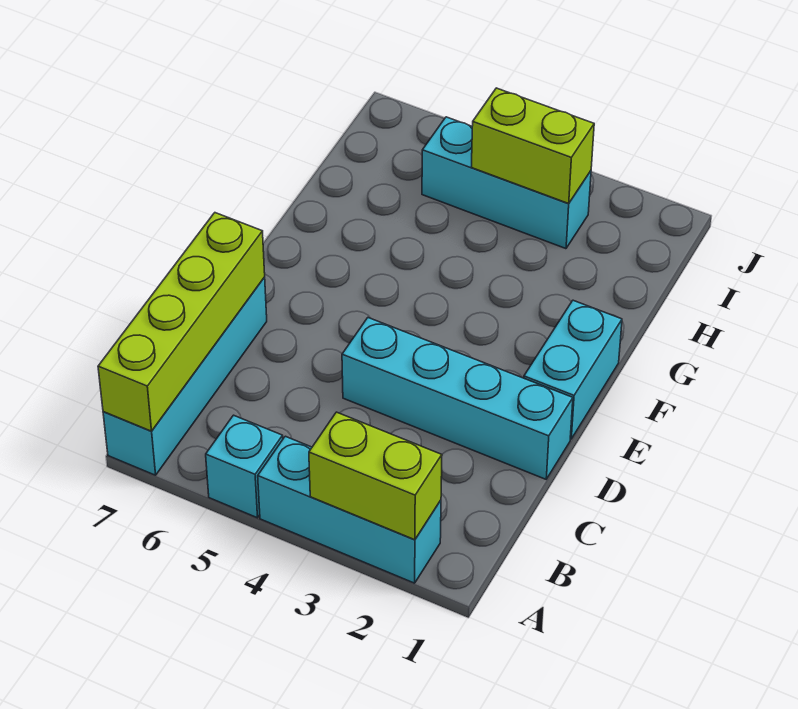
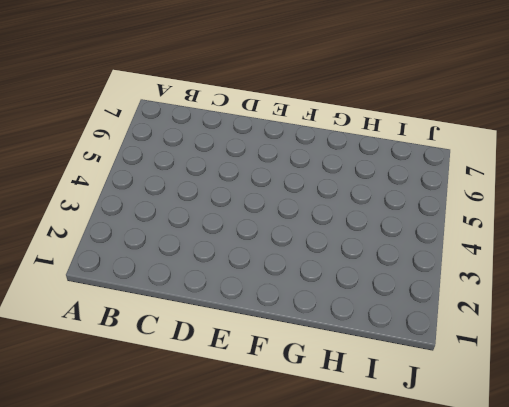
none -> cyan brick A2:A4 level 1
none -> cyan brick A5 level 1

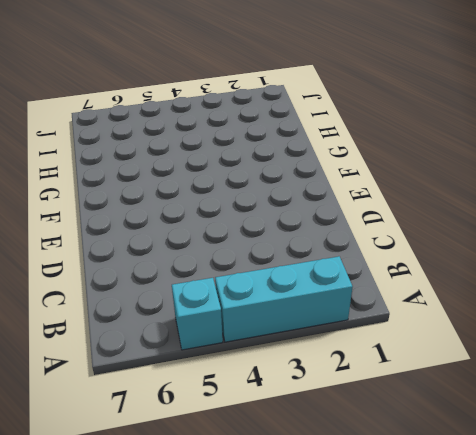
none -> cyan brick A7:D7 level 1
none -> cyan brick D1:D4 level 1

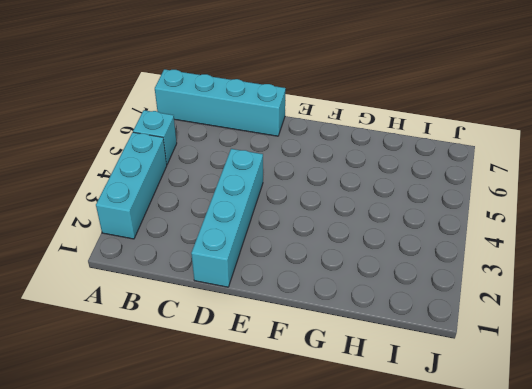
none -> cyan brick E1:F1 level 1
none -> cyan brick I3:I5 level 1

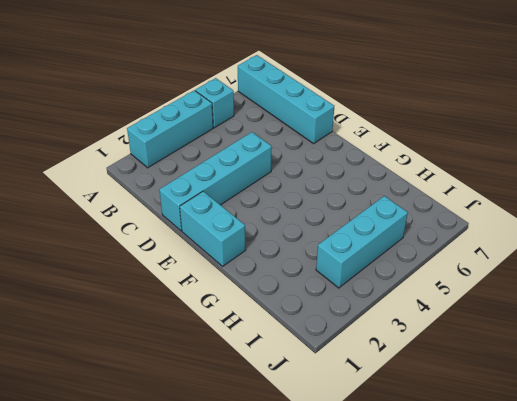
none -> lime brick A2:A3 level 2
none -> lime brick A7:D7 level 2

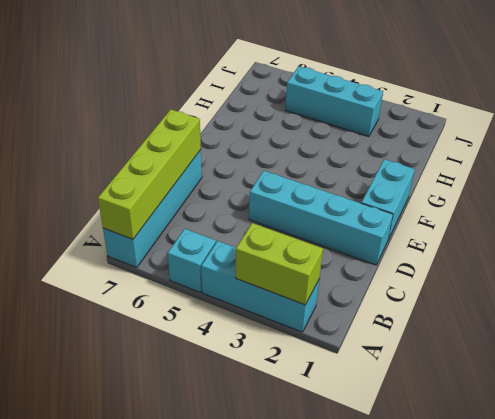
none -> lime brick I3:I4 level 2

